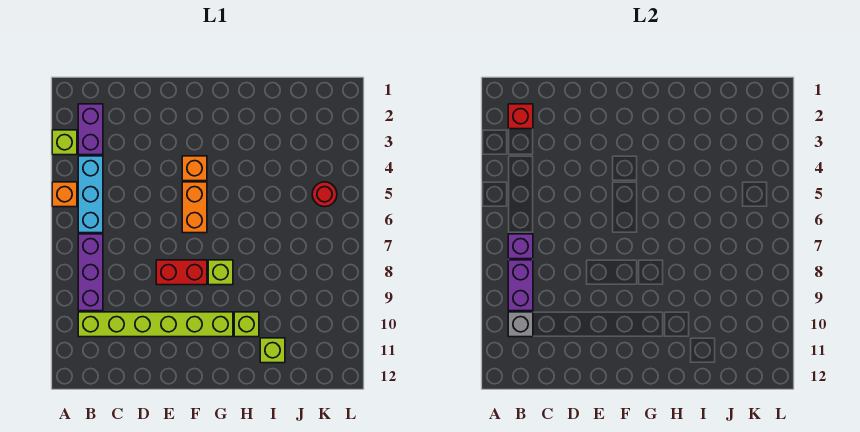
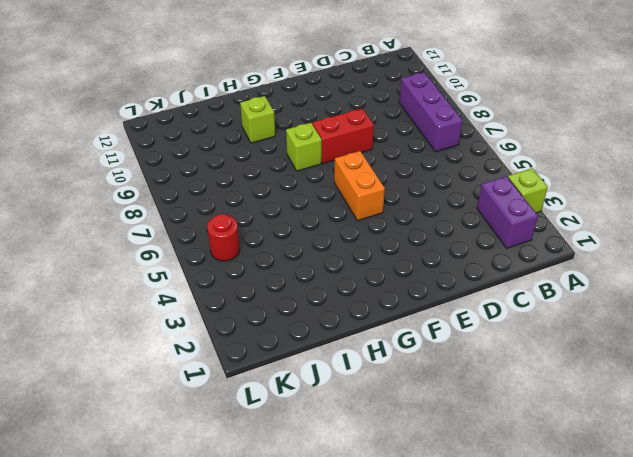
none -> orange brick A5 level 1
none -> cyan brick B4:B6 level 1
none -> lime brick B10:G10 level 1

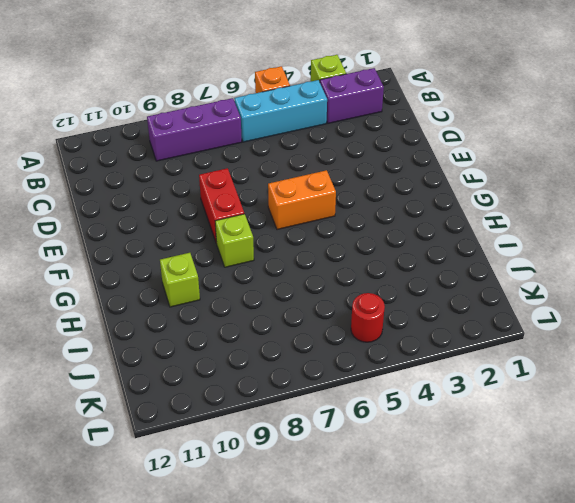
none -> lime brick B10:G10 level 1
none -> orange brick F4 level 1
none -> lime brick I11 level 1

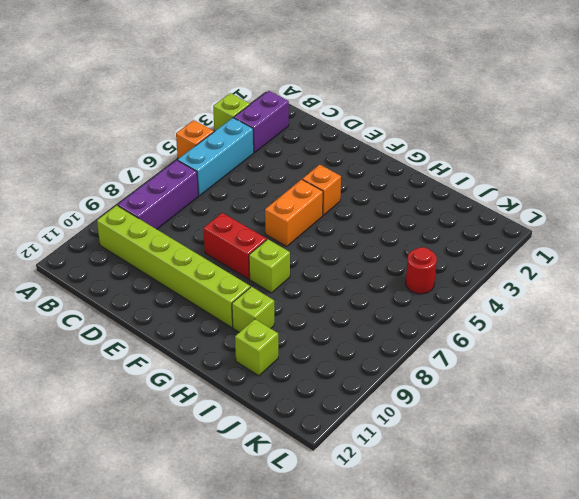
none -> red brick B2 level 2
none -> purple brick B7 level 2
none -> purple brick B8:B9 level 2

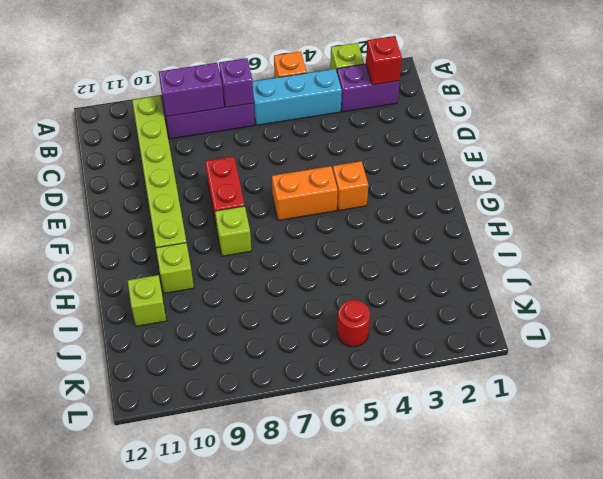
none -> grey brick B10 level 2

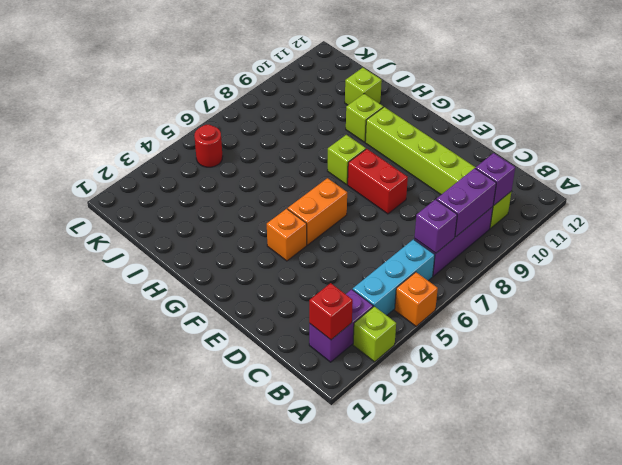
purple brick B10 level 2 -> grey brick B10 level 2

